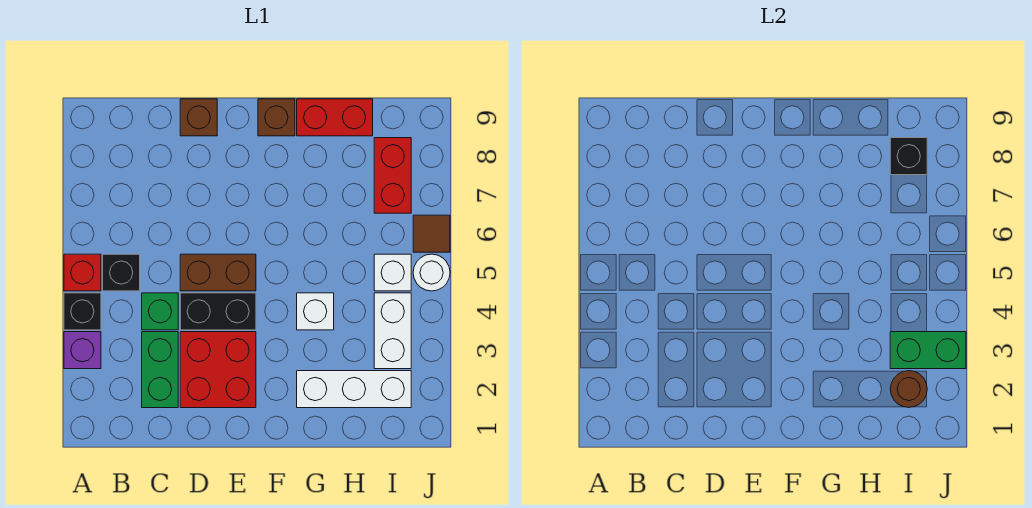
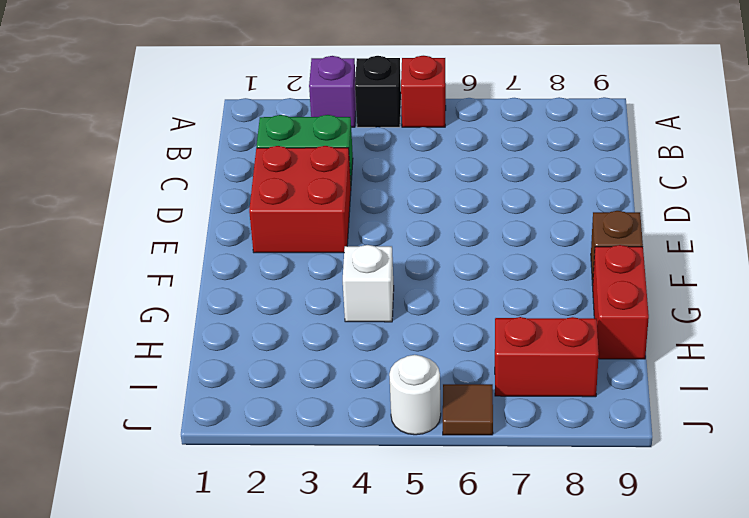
none -> black brick B5 level 1
none -> green brick C4 level 1
none -> black brick D4:E4 level 1

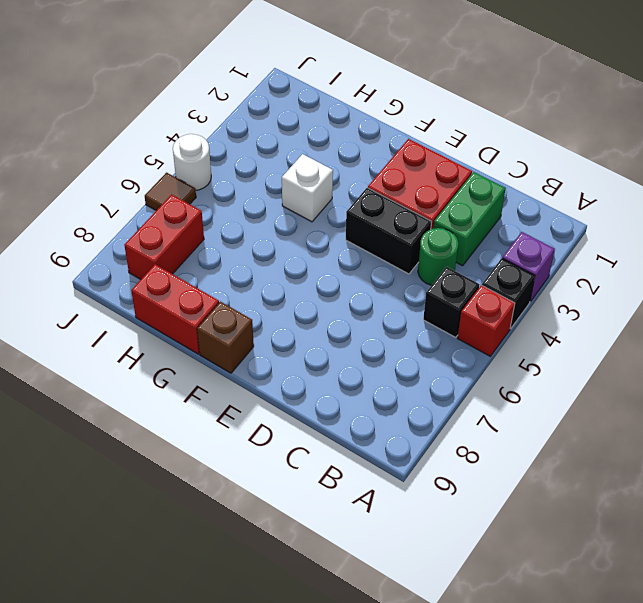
green round brick C4 level 1 -> green brick C4 level 1
none -> brown brick D5:E5 level 1
none -> brown brick D9 level 1
none -> white brick G2:I2 level 1

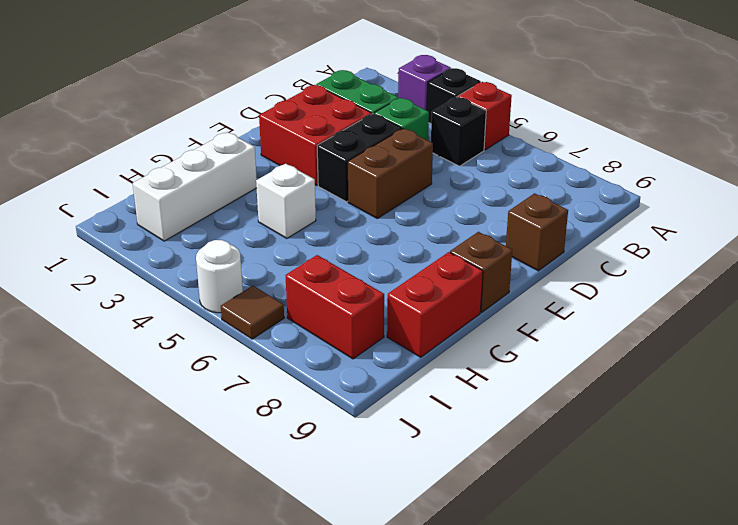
none -> white brick I3:I4 level 1
none -> white brick I5 level 1
none -> brown round brick I2 level 2

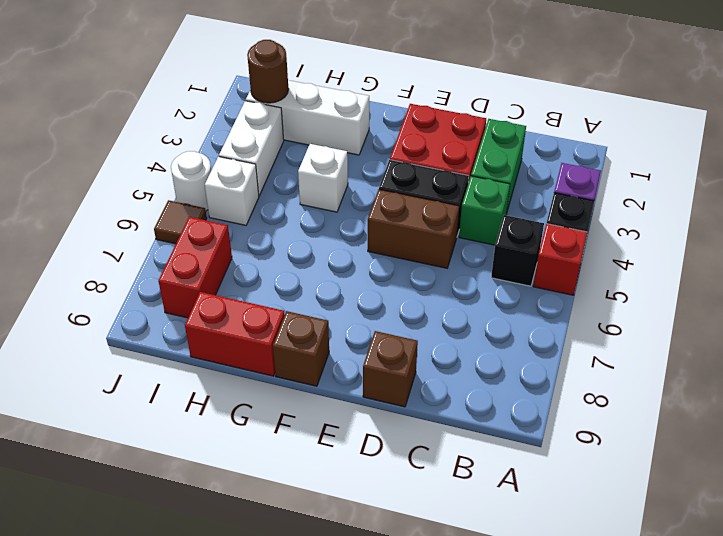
none -> green brick I3:J3 level 2
none -> black brick I8 level 2

